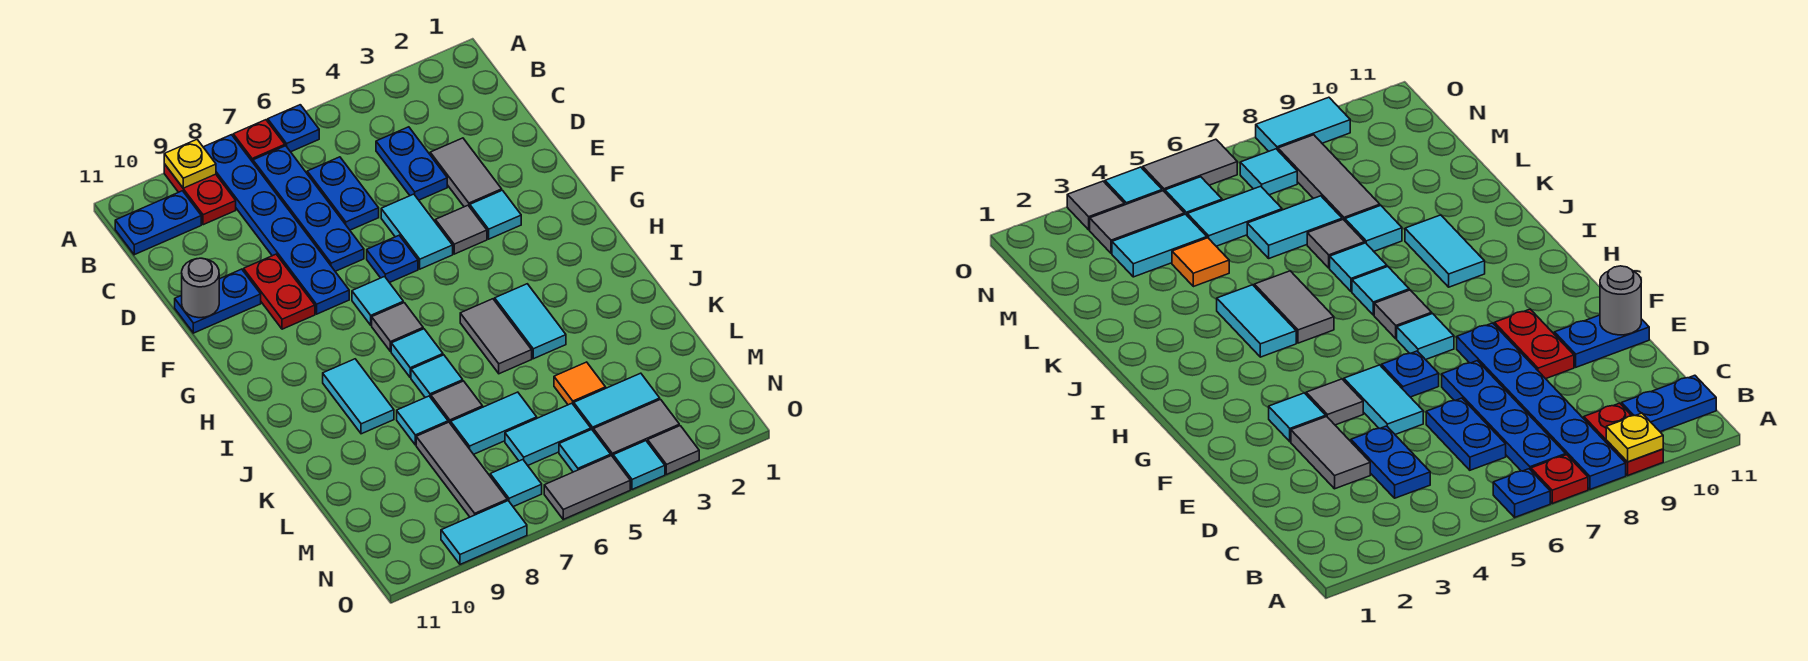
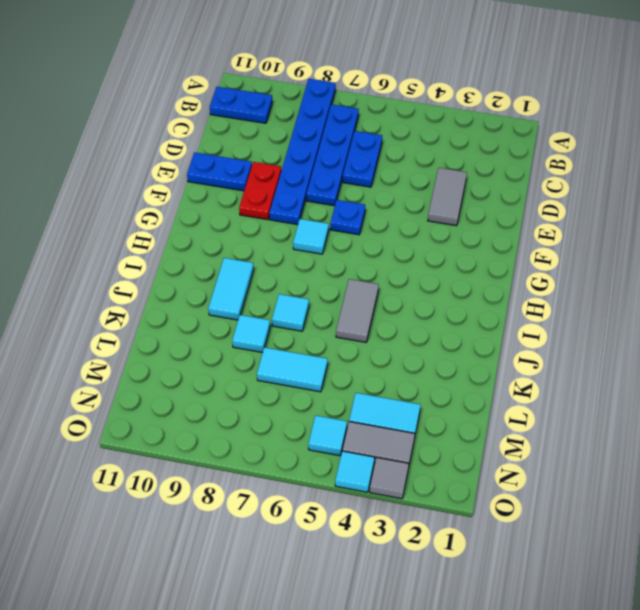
none -> blue plate A6 level 1
none -> red plate A7 level 1
none -> red plate A9:B9 level 1
none -> blue plate C4:D4 level 1

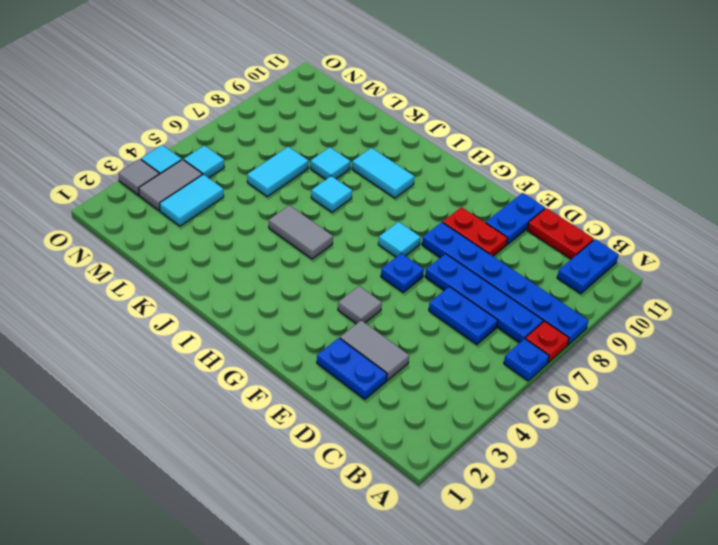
red plate C11:D11 level 1 -> red plate A9:B9 level 1
blue plate D2:E2 level 1 -> blue plate C4:D4 level 1
none -> cyan tile E5:F5 level 1
none -> cyan tile F3 level 1
none -> grey tile H7 level 1
none -> cyan tile I4:J4 level 1

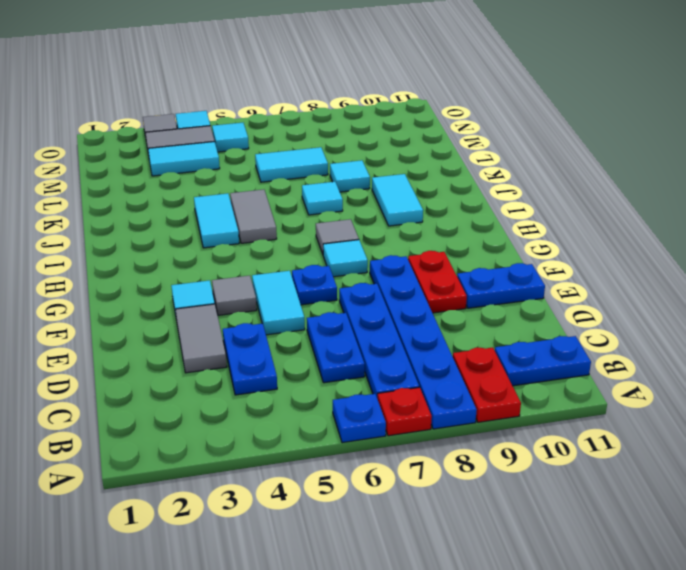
none -> cyan tile I7 level 1
none -> grey tile K7 level 1
none -> orange tile L4 level 1
none -> grey tile L8:N8 level 1

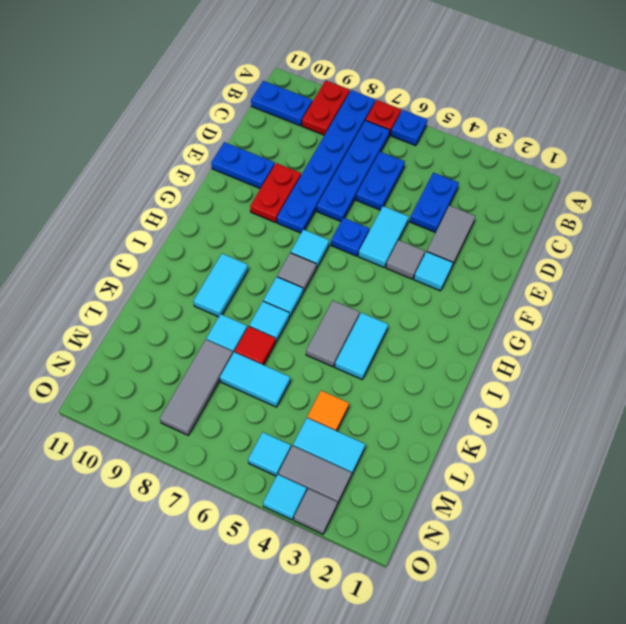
red tile K7 level 1 -> grey tile K7 level 1
none -> cyan tile M5:M6 level 1
none -> cyan tile N7 level 1
none -> grey tile O5:O6 level 1
none -> cyan tile O8:O9 level 1

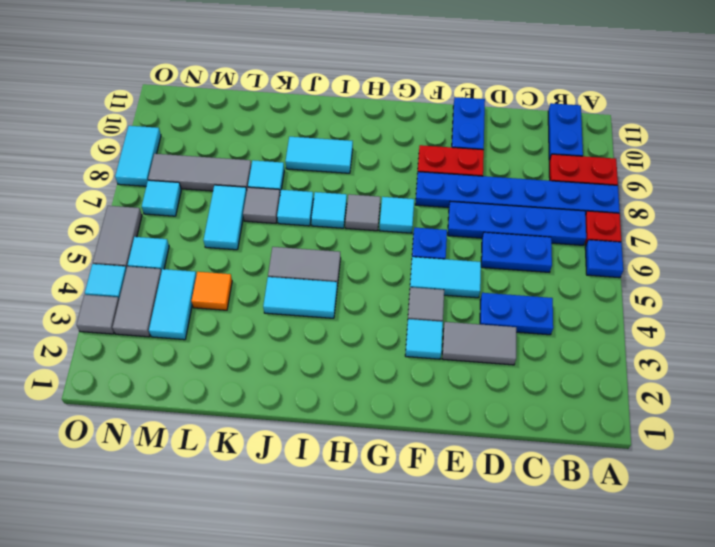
none -> cyan tile M5:M6 level 1
none -> yellow plate A9 level 2
none -> grey round brick E11 level 2

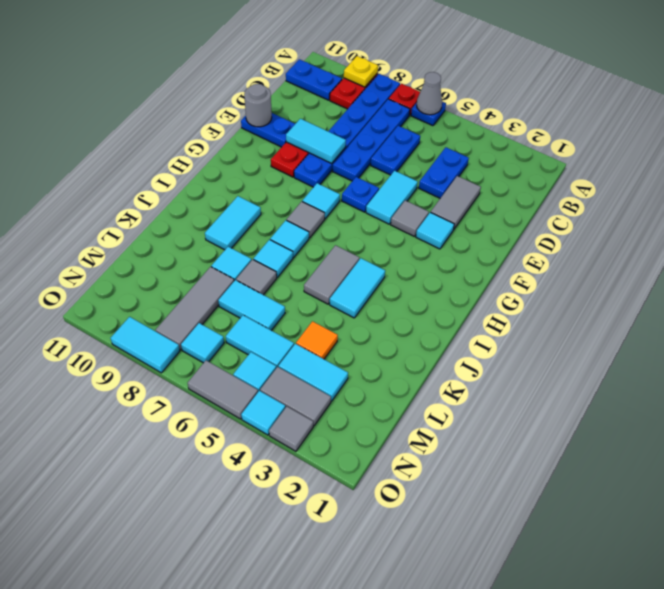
grey cone A6 level 2 -> none
cyan tile E8:E9 level 2 -> none

